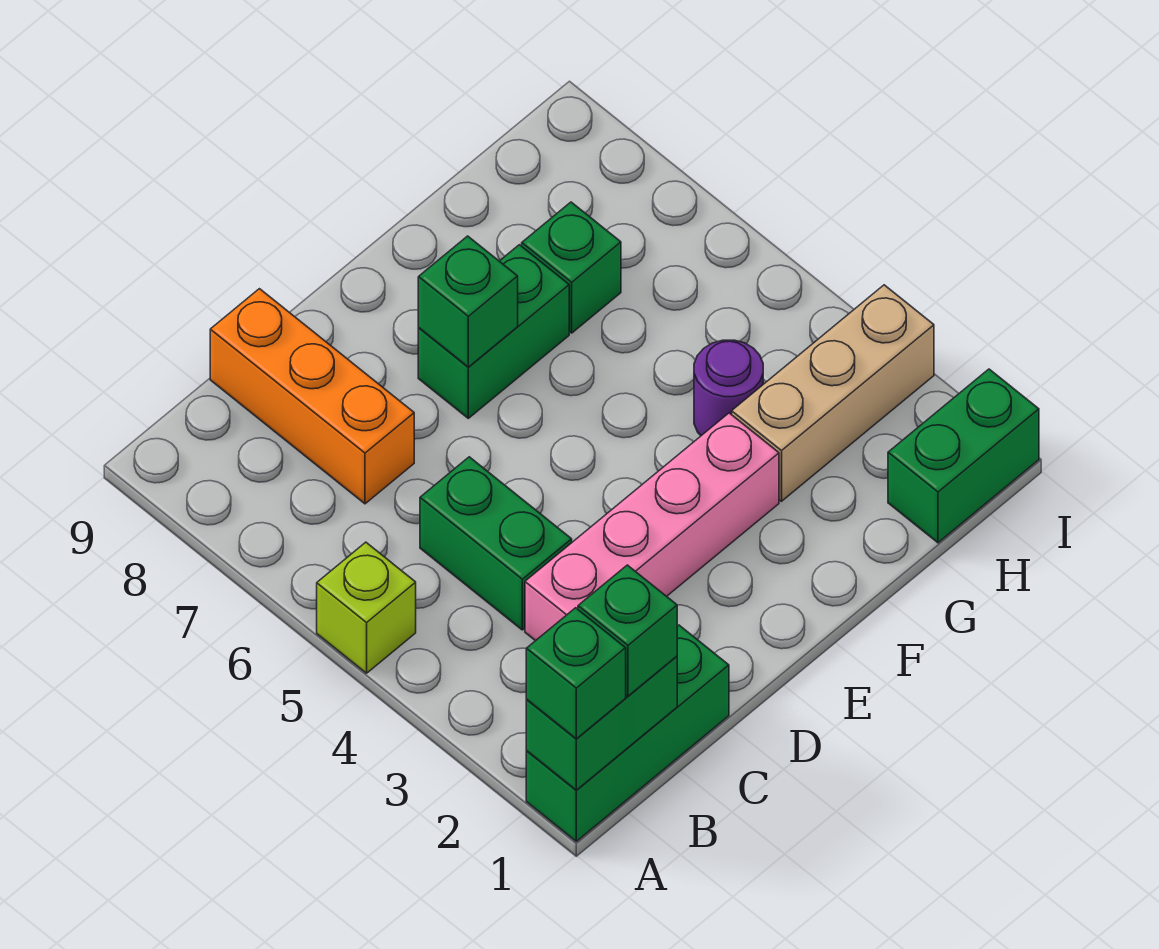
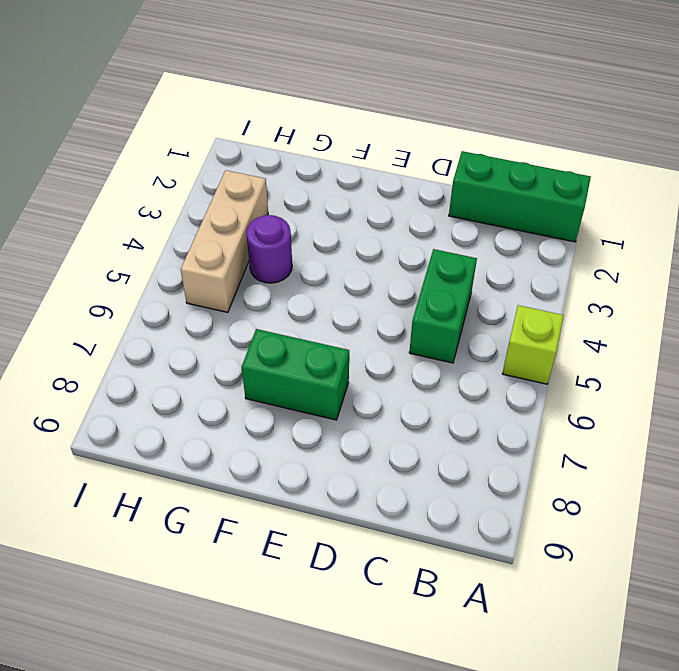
tan brick H3:H5 level 1 -> tan brick G3:I3 level 1
none -> pink brick C3:F3 level 1
none -> orange brick C7:C9 level 1
none -> green brick G7 level 1

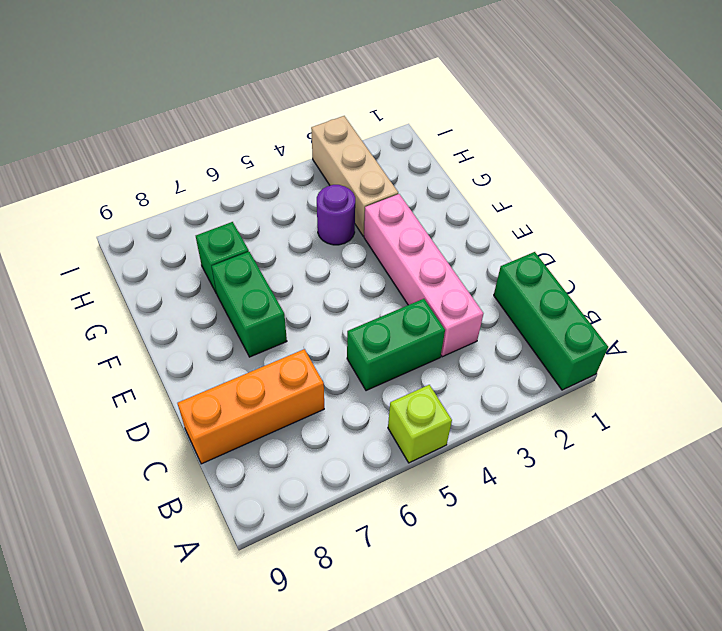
none -> green brick H1:I1 level 1
none -> green brick A1:B1 level 2
none -> green brick E7 level 2

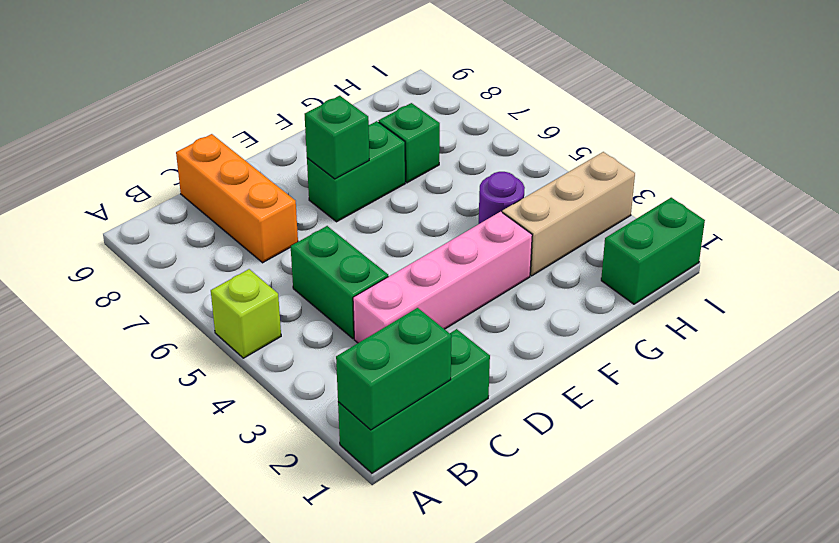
none -> green brick A1 level 3
none -> green brick B1 level 3

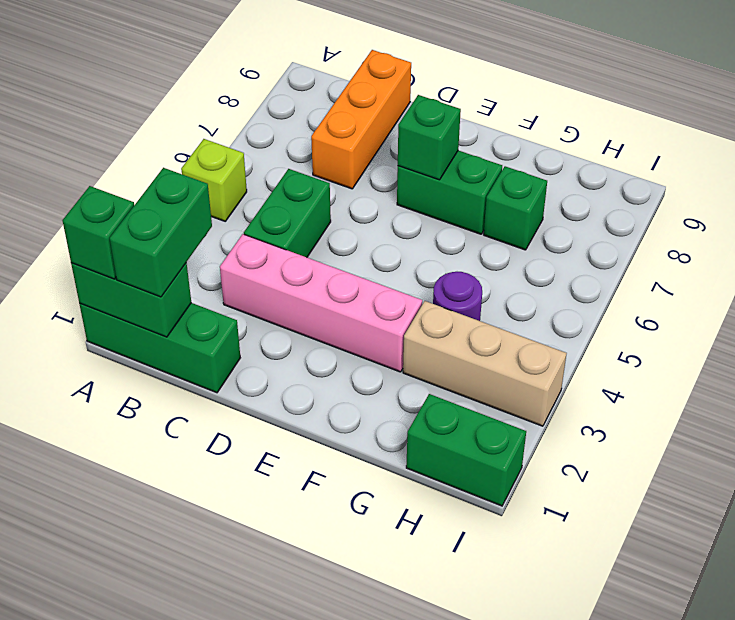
green brick B1:B2 level 3 -> green brick B1 level 3

